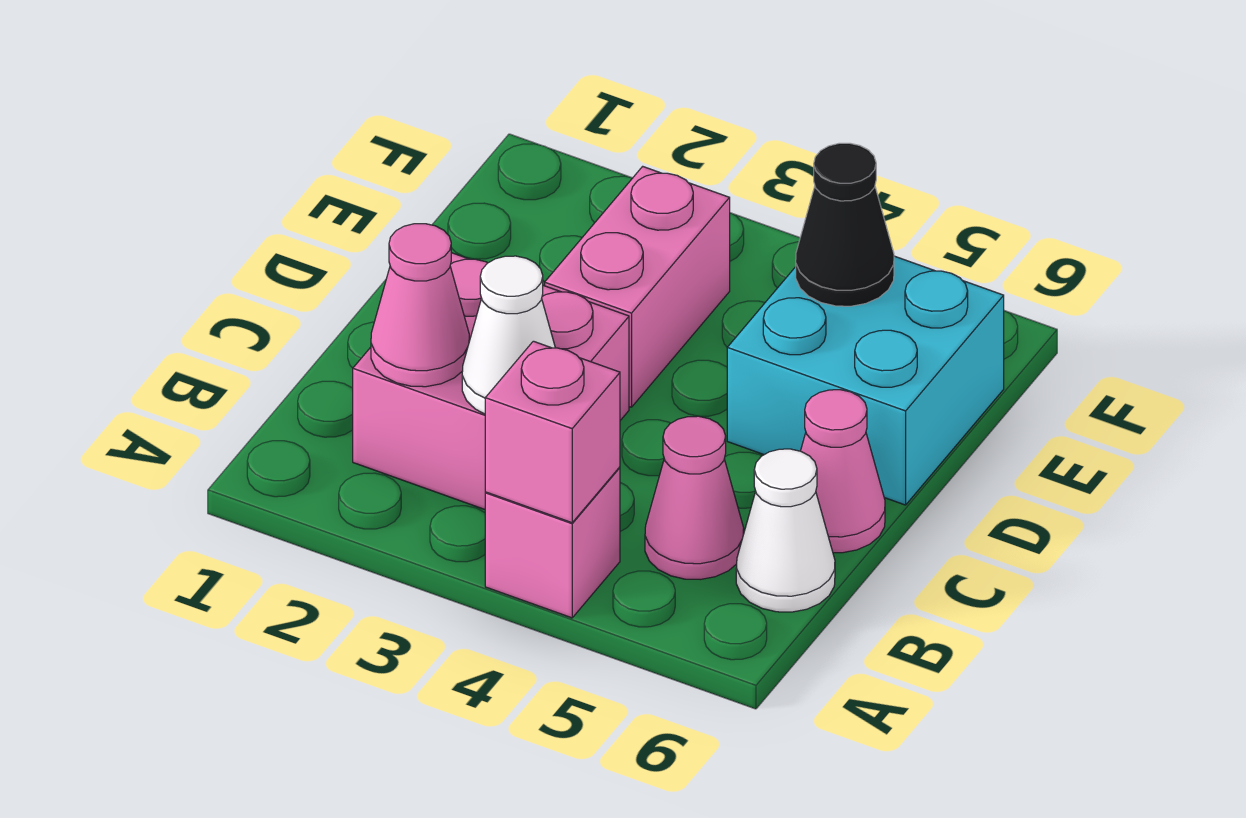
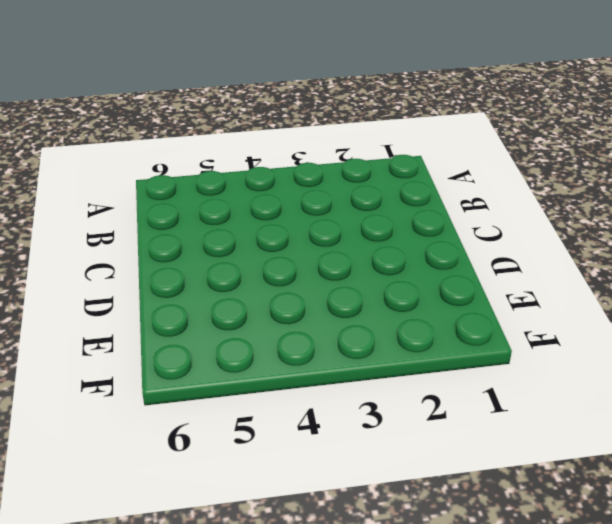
none -> pink brick A4 level 1
none -> pink brick B2:C3 level 1

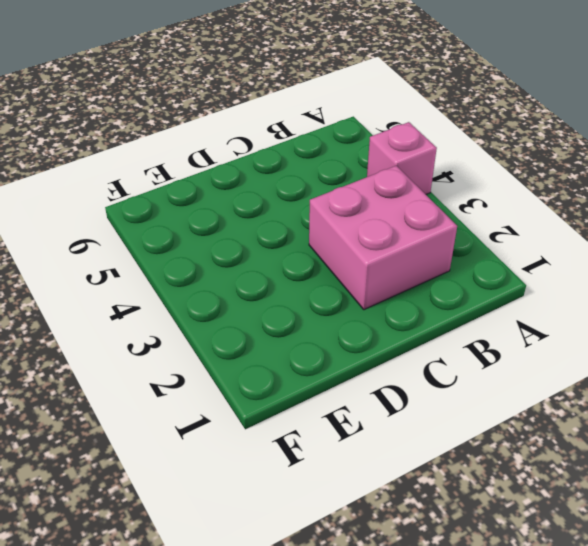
none -> pink cone B5 level 1
none -> white cone B6 level 1

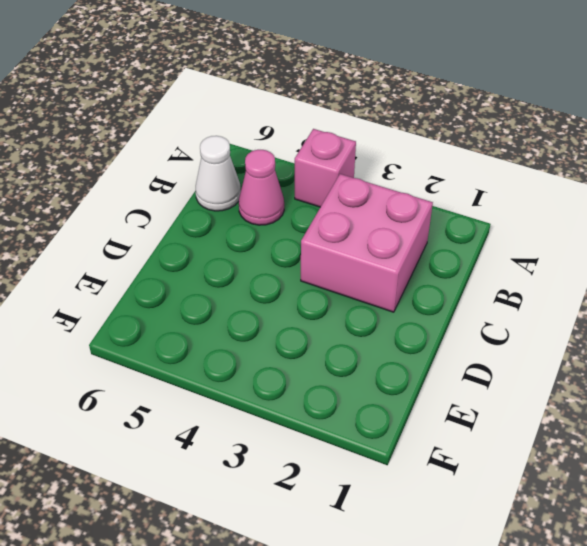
none -> pink cone C6 level 1
none -> pink brick D3:E3 level 1

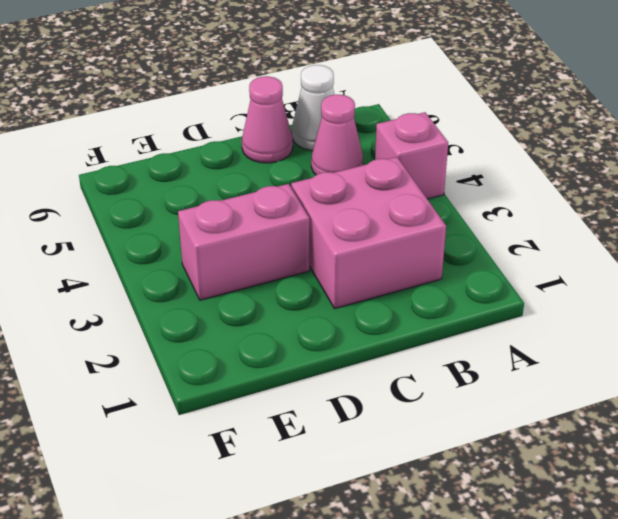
none -> cyan brick D5:E6 level 1
none -> pink brick A4 level 2

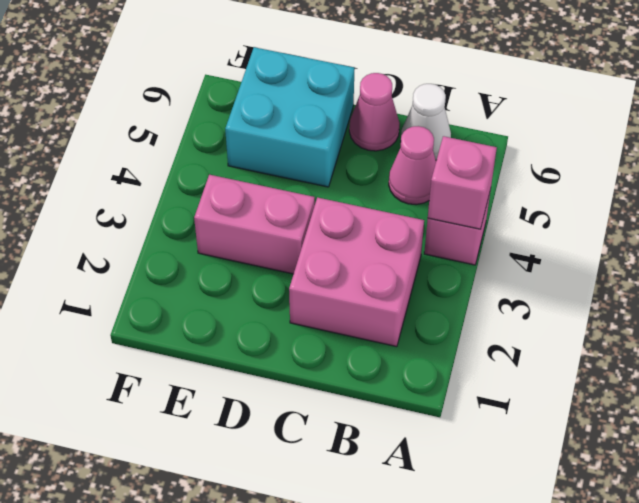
none -> pink cone B2 level 2
none -> white cone B3 level 2

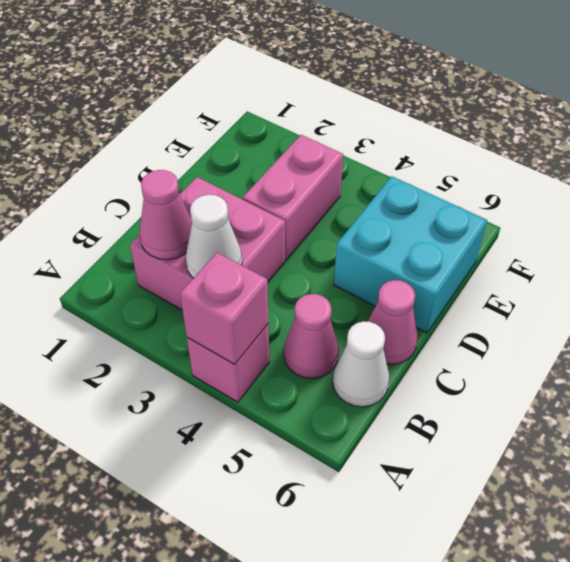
none -> black cone E5 level 2

